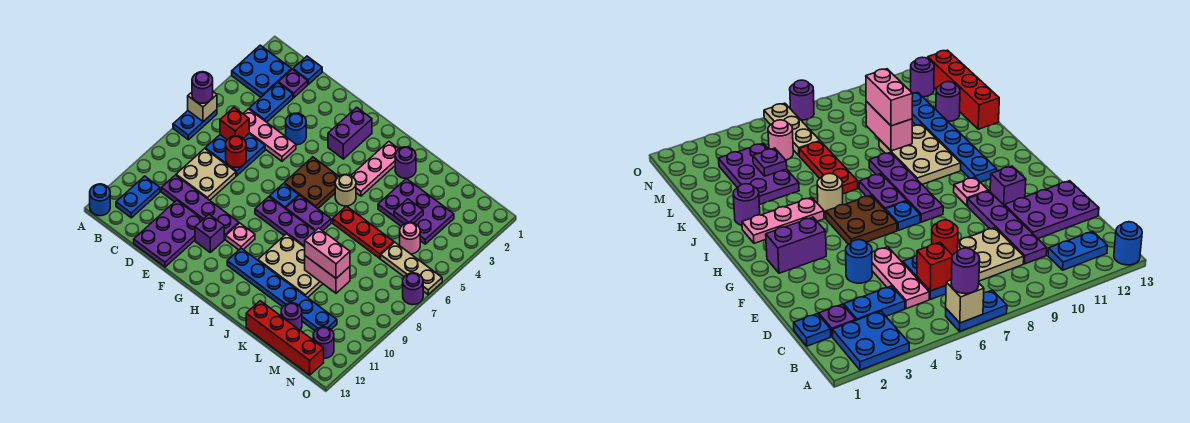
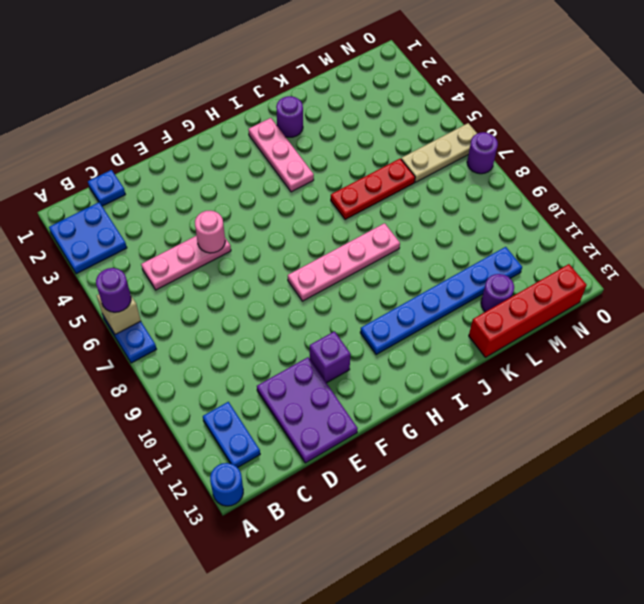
pink round brick E5 level 2 -> pink round brick M5 level 1
pink plate G8:J8 level 1 -> purple plate G8:J8 level 1
none -> purple plate C2 level 1
none -> blue plate C3:C4 level 1
none -> blue plate C6:D7 level 1
none -> tan plate C8:D9 level 1

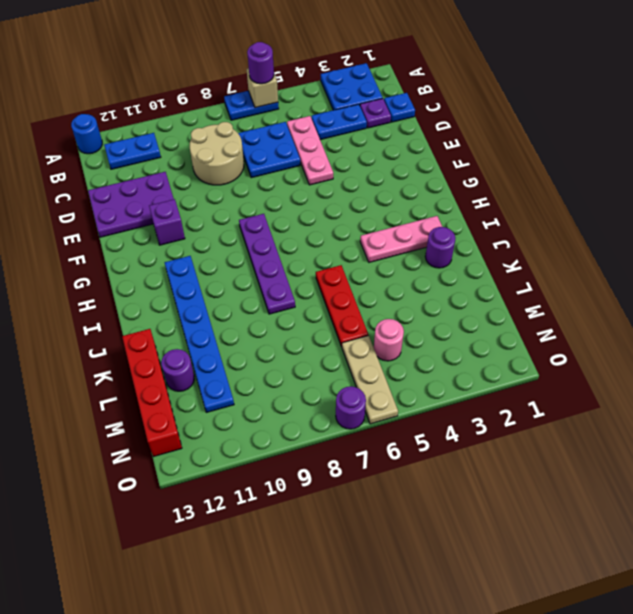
tan round brick C8:D9 level 1 -> tan plate C8:D9 level 1
none -> purple plate C10:F10 level 1
none -> blue round brick E4 level 1
none -> purple brick G2:G3 level 1
none -> brown plate G5:H6 level 1

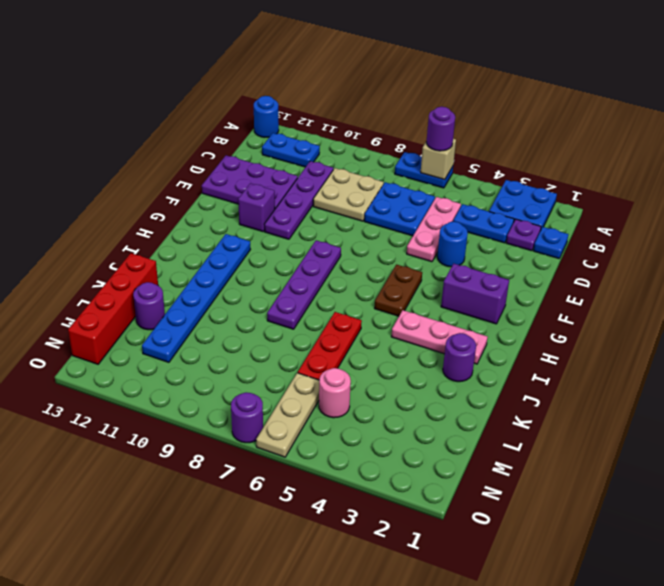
brown plate G5:H5 level 1 -> brown plate G5:H6 level 1
none -> blue plate G7 level 1
none -> pink plate G10 level 1
none -> purple plate H7:I7 level 1
none -> tan round brick I5 level 1

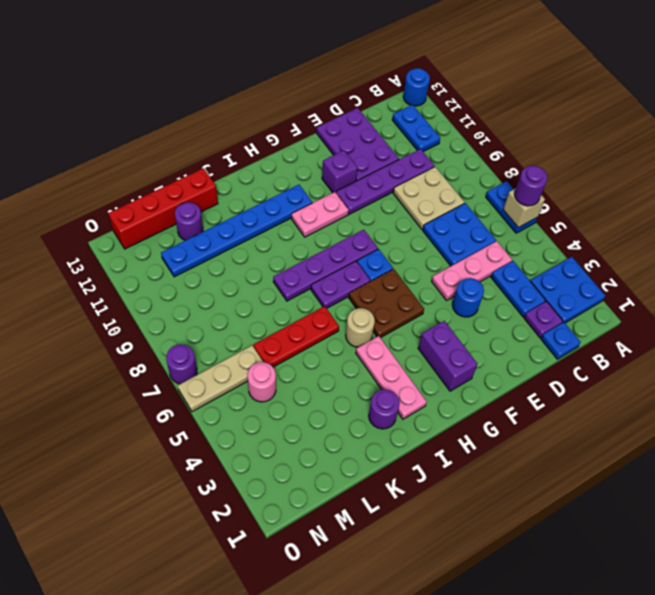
pink plate G10:H10 level 1 -> pink plate G10 level 1
none -> tan plate I9:K10 level 1
none -> purple plate K3:M4 level 1
none -> purple round brick N12 level 1
none -> red brick C6 level 2

